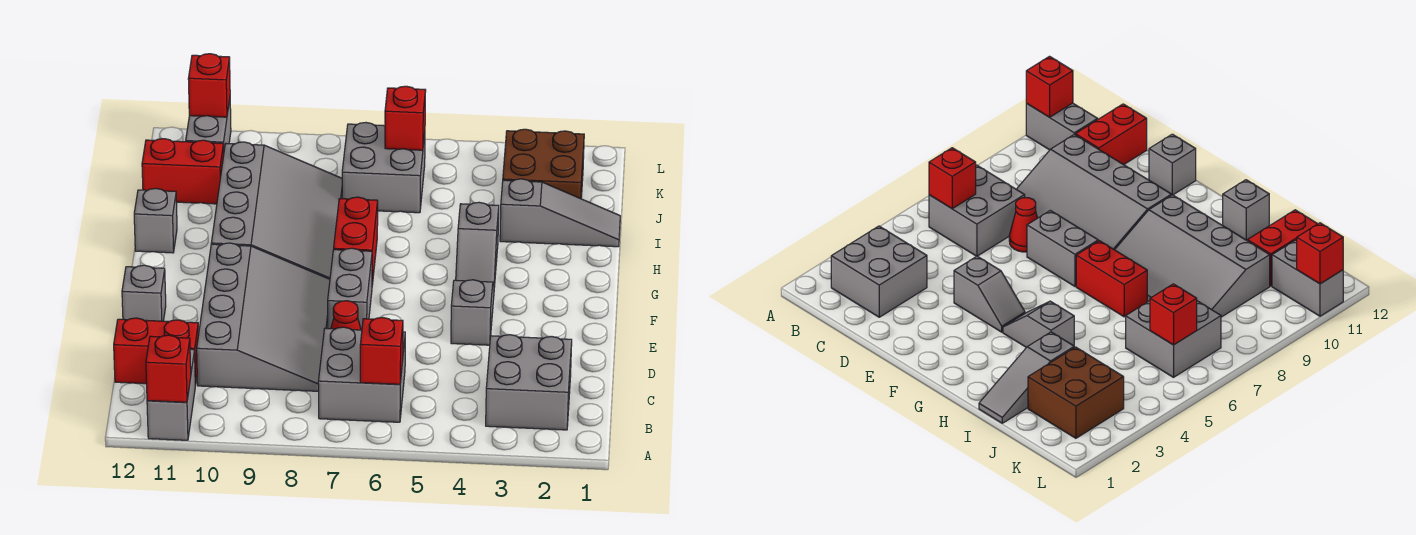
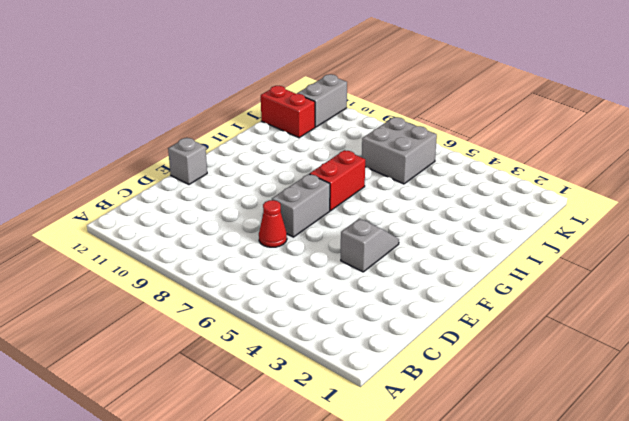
none -> grey brick A11:B11 level 1
none -> grey brick B2:C3 level 1
none -> grey brick B6:C7 level 1

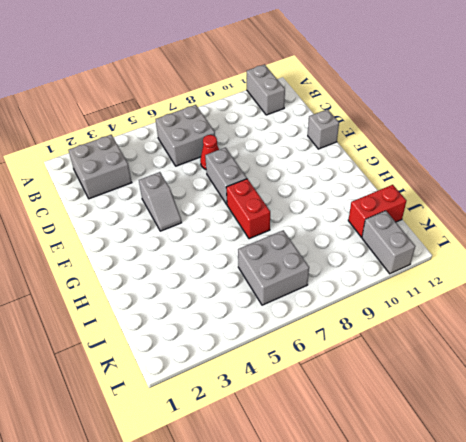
none -> grey slope C8:F10 level 1 top 10
none -> red brick C11:C12 level 1
none -> grey slope G4:H4 level 1 top H

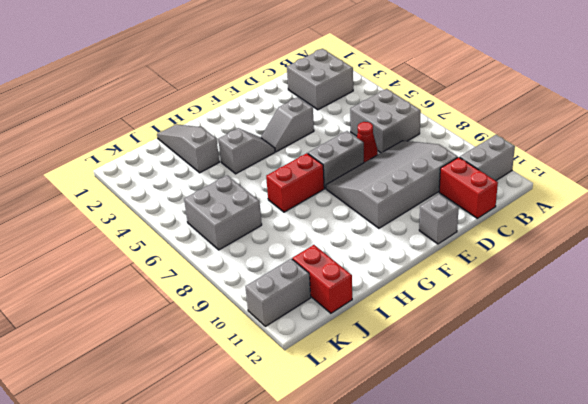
none -> grey slope G8:J10 level 1 top 10
none -> grey brick H12 level 1
none -> brown brick J2:K3 level 1

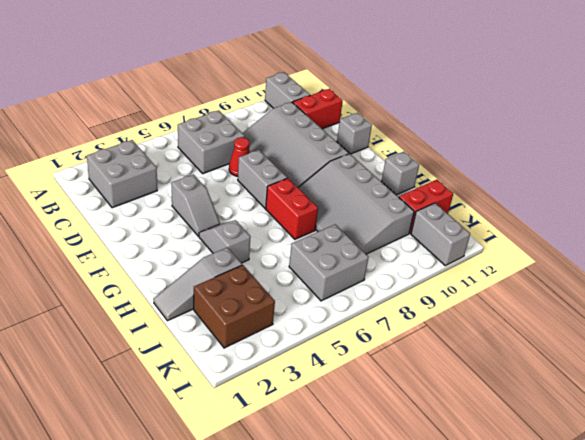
none -> red brick A11 level 2
none -> red brick B6 level 2
none -> red brick K6 level 2

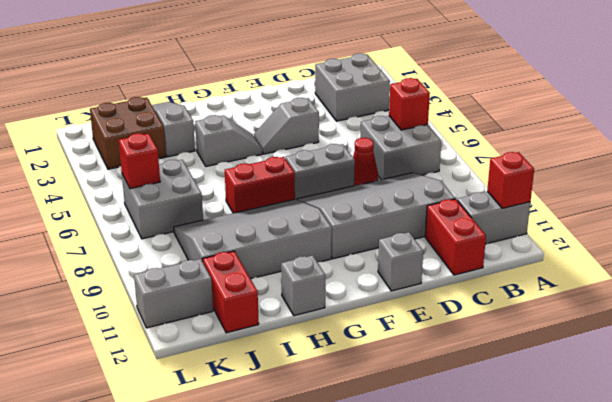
none -> red brick L11 level 2

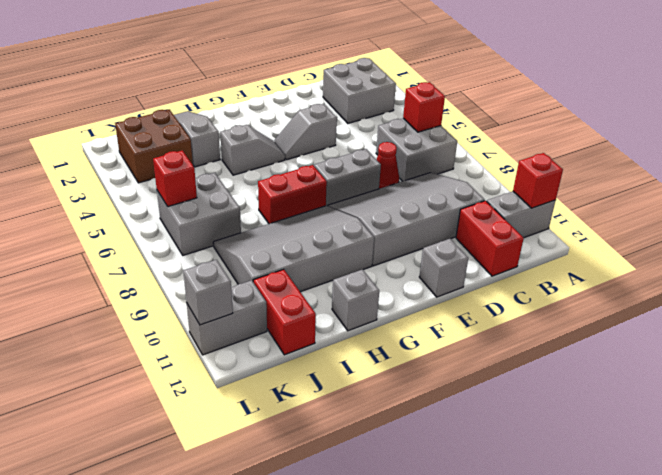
grey brick L11 level 2 -> red brick L11 level 2

